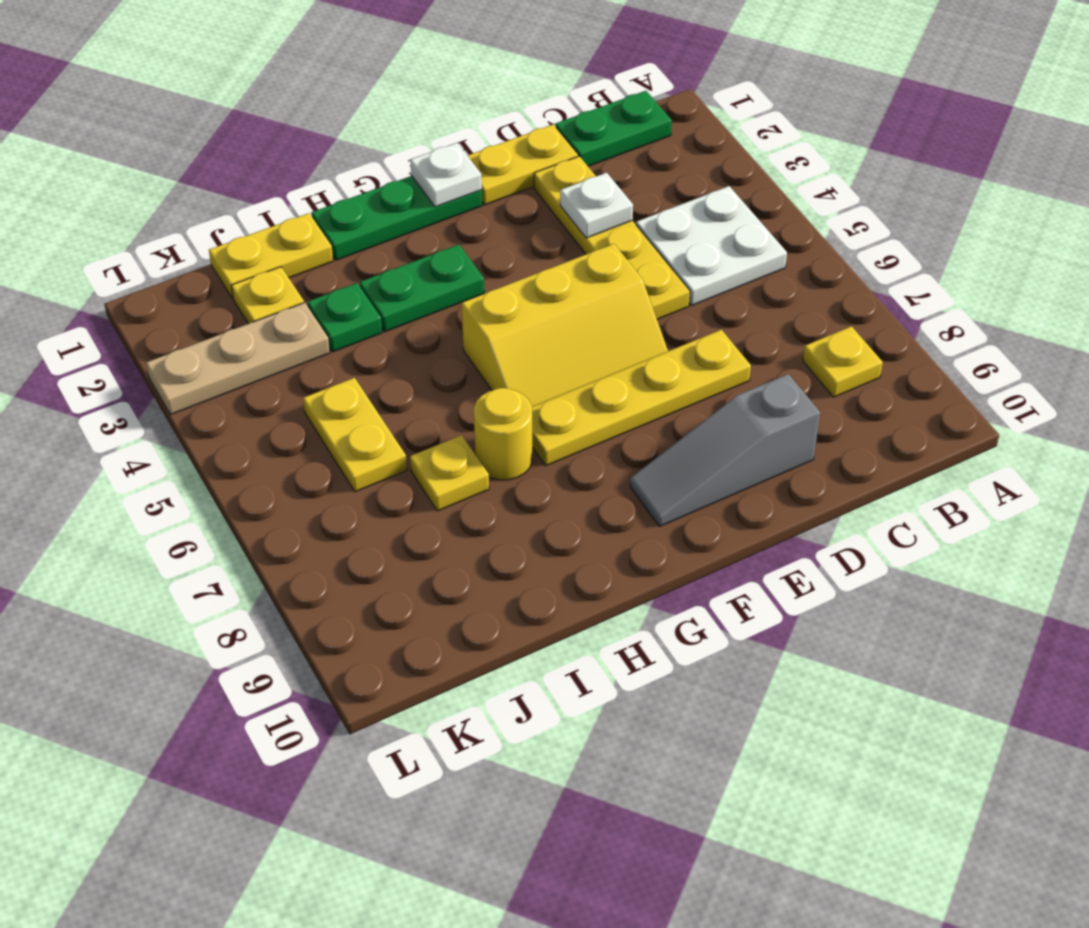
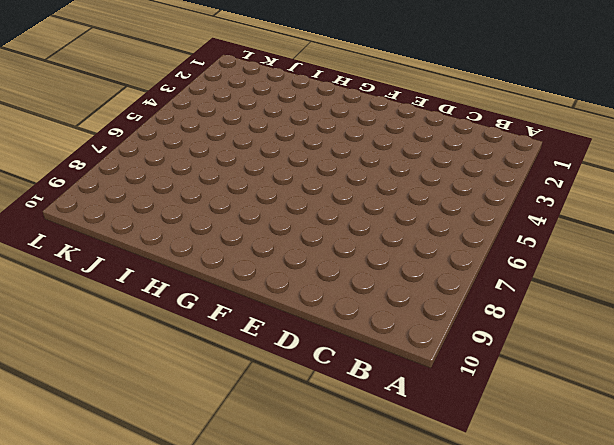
none -> green plate B1:C1 level 1
none -> white plate B4:C5 level 1
none -> yellow plate B8 level 1

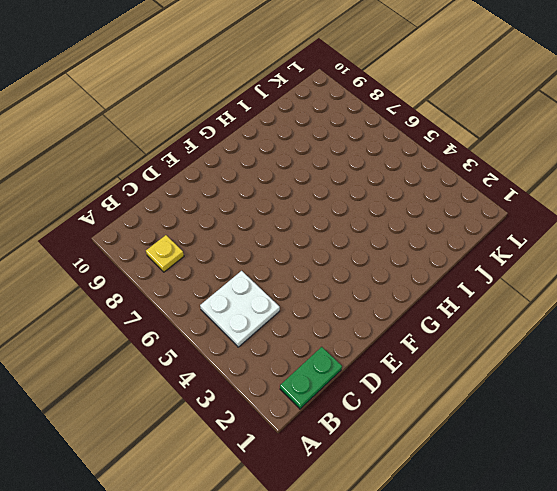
none -> yellow plate D1:E1 level 1
none -> yellow plate D2:D5 level 1
none -> yellow plate D7:G7 level 1

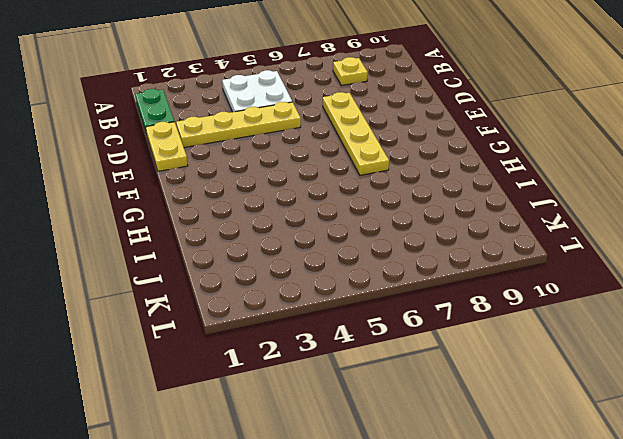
none -> grey slope D9:F9 level 1 top D
none -> yellow slope E5:G6 level 1 top 5
none -> green plate F1:H1 level 1

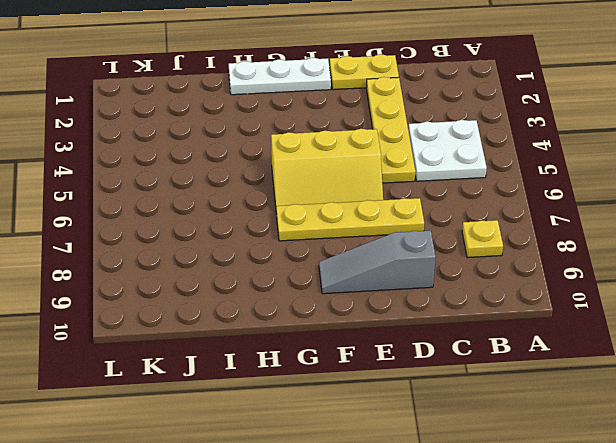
white plate F1:H1 level 1 -> green plate F1:H1 level 1
none -> green plate B1:C1 level 1
none -> green plate G3:H3 level 1
none -> yellow round brick H7 level 1

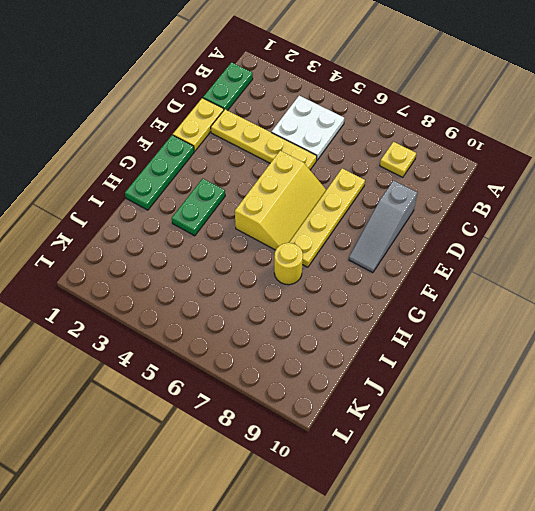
none -> yellow plate I1:J1 level 1
none -> green plate I3 level 1
none -> yellow plate I7 level 1

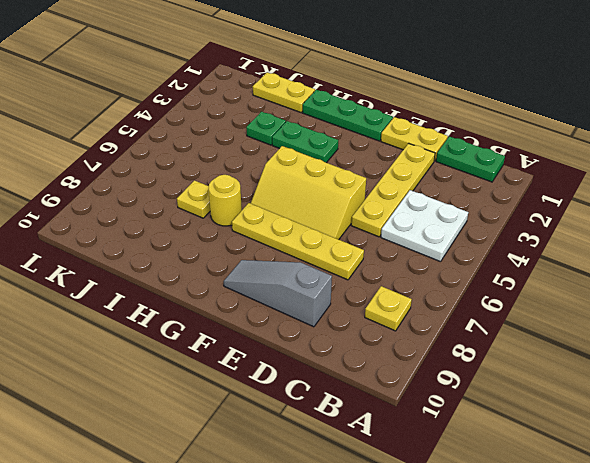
none -> yellow plate J2 level 1
none -> tan plate J3:L3 level 1
none -> yellow plate J5:J6 level 1

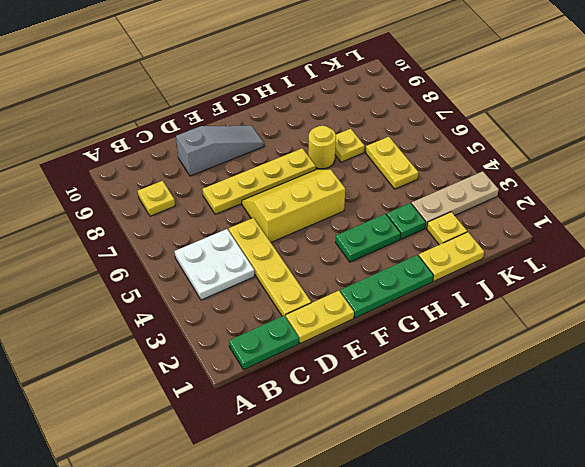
none -> white plate D3 level 2
none -> white plate F1 level 2

